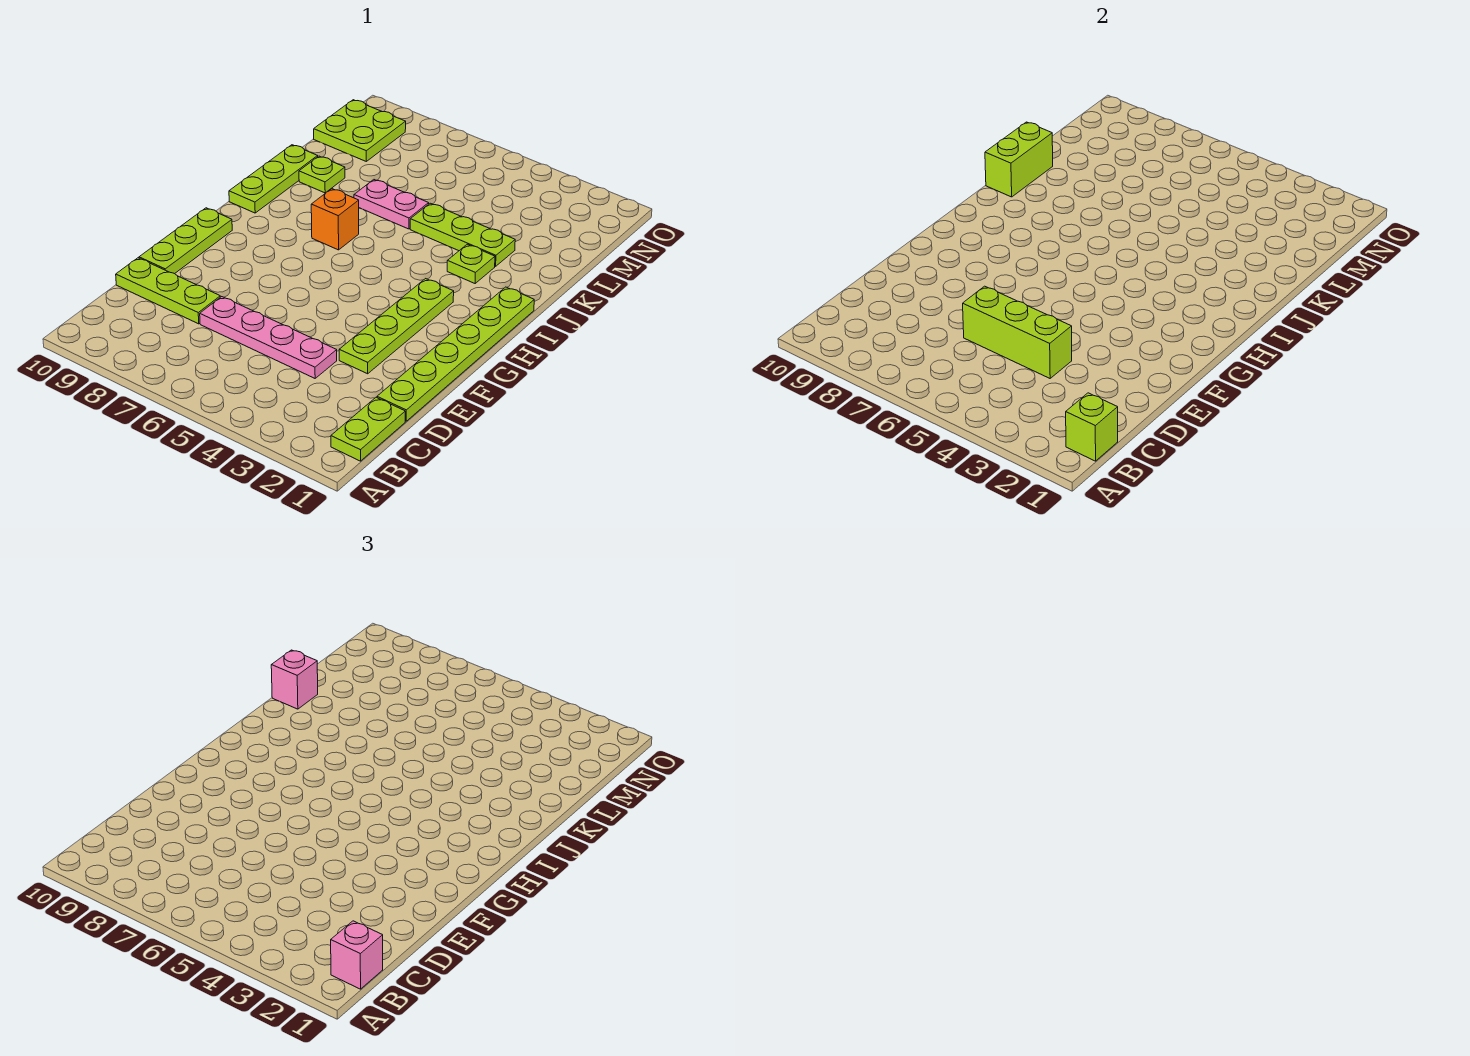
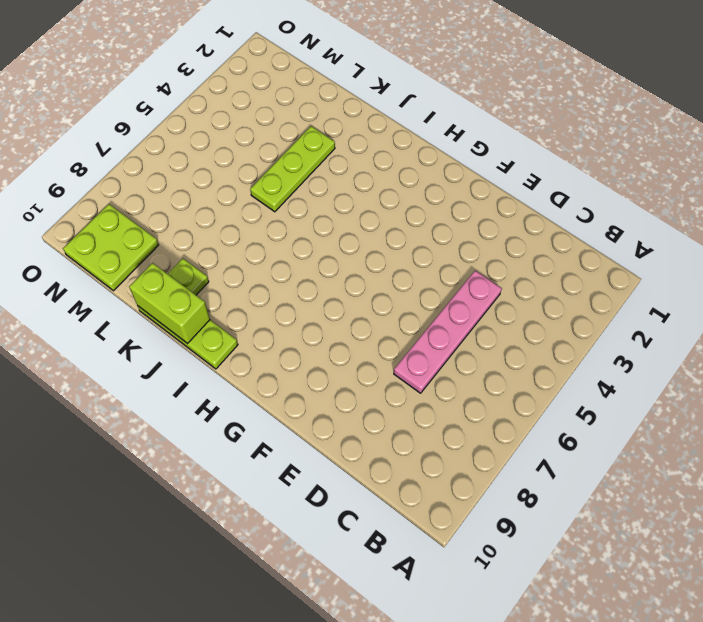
none -> lime plate B1:C1 level 1
none -> lime plate D1:I1 level 1
none -> lime plate D8:D10 level 1

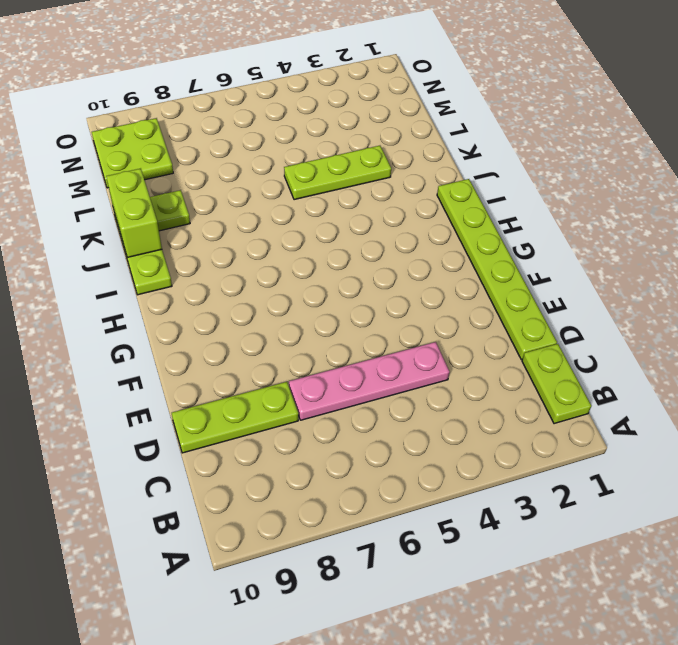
none -> lime plate E3:H3 level 1
none -> lime plate E10:G10 level 1
none -> orange brick I7 level 1

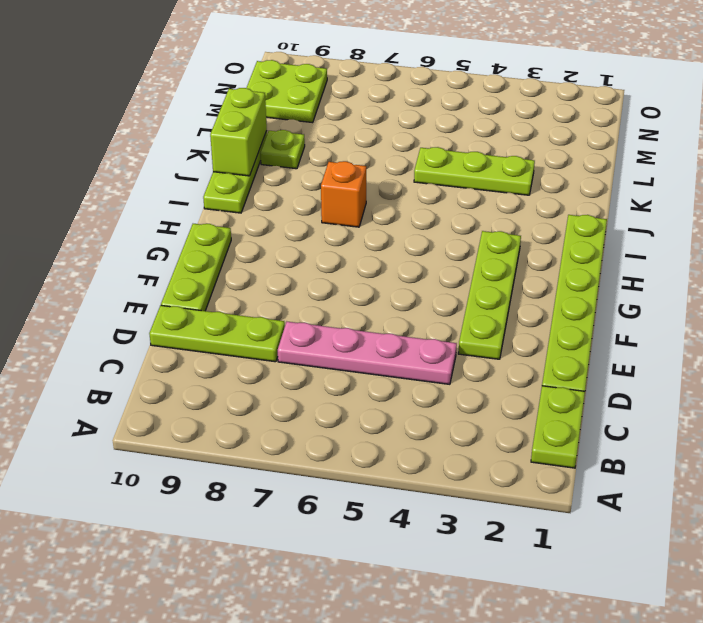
none -> lime plate J3 level 1
none -> pink plate K6:K7 level 1
none -> lime brick B1 level 2

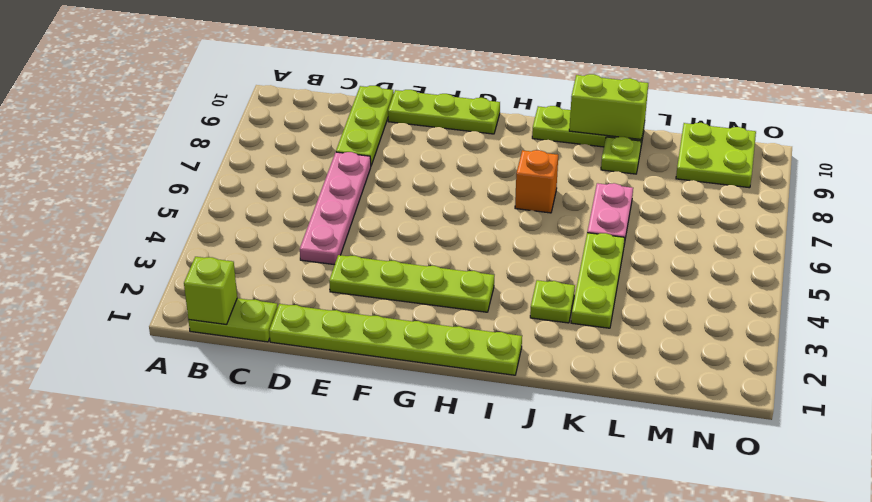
none -> lime brick D4:D6 level 2
none -> pink brick B1 level 3
none -> pink brick K10 level 3

